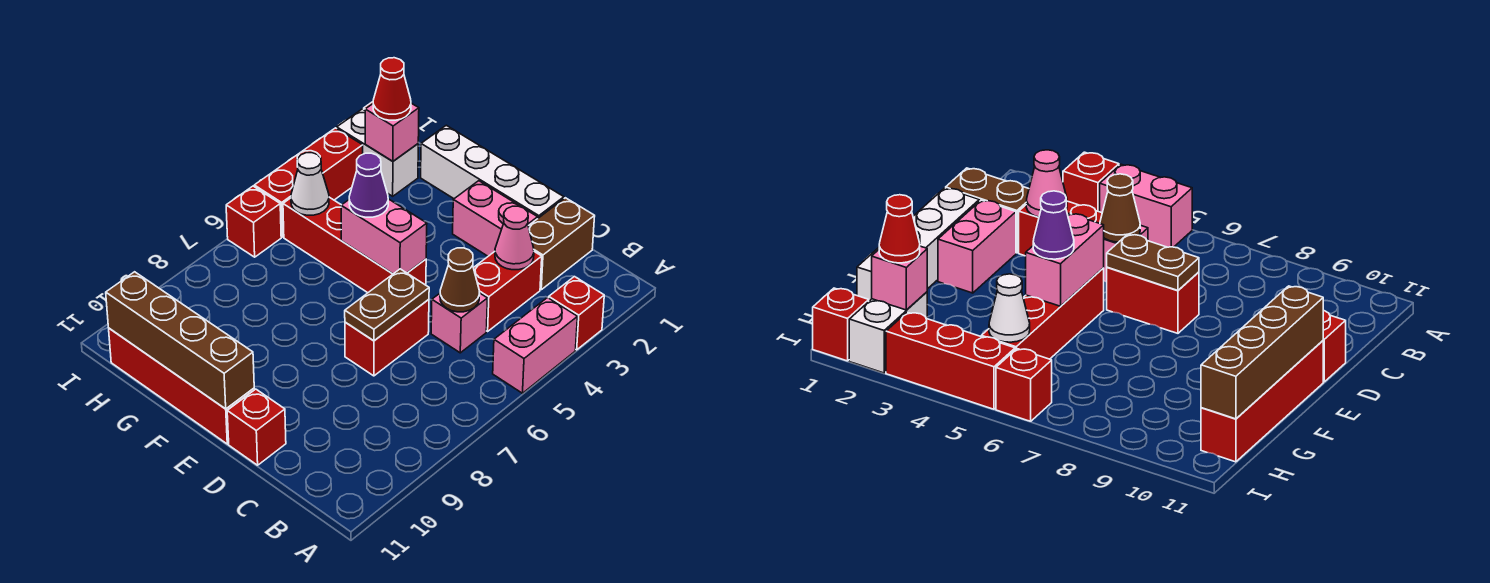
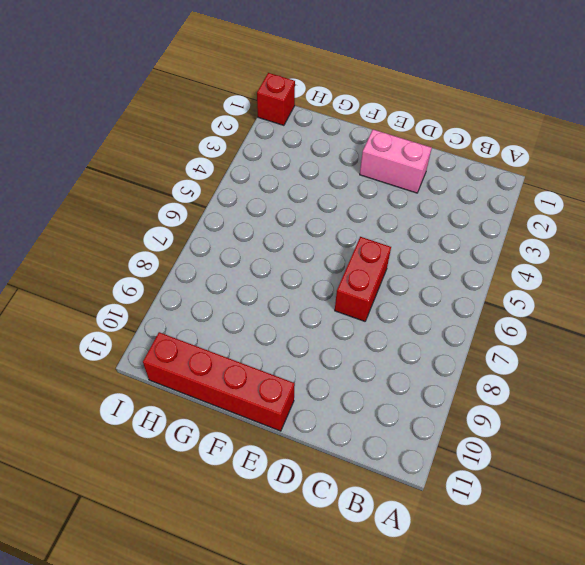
none -> red brick A3 level 1
none -> pink brick A4:A5 level 1
none -> brown brick C1:C2 level 1

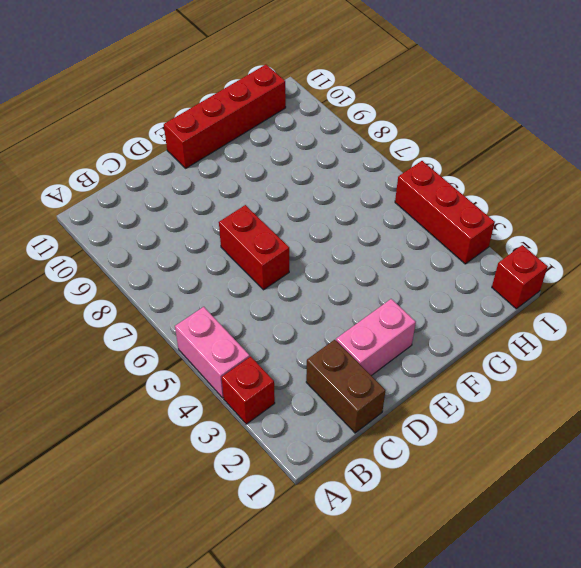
none -> red brick C3:C4 level 1
none -> pink brick C5 level 1
none -> white brick D1:G1 level 1

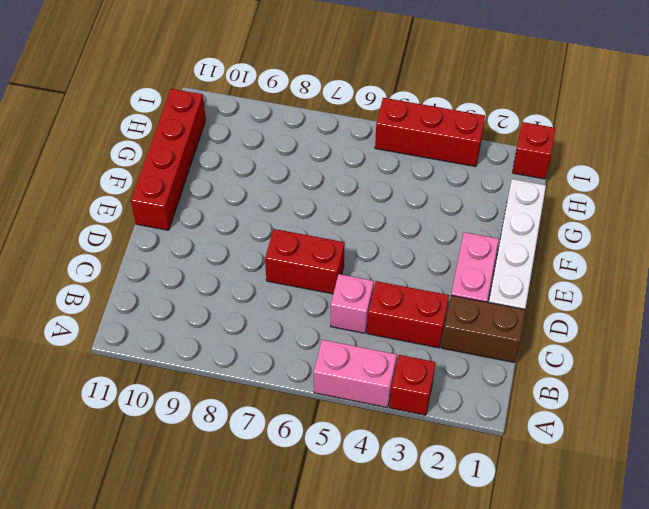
none -> red brick D11 level 1
none -> red brick E5:H5 level 1
none -> white brick H2:I2 level 1

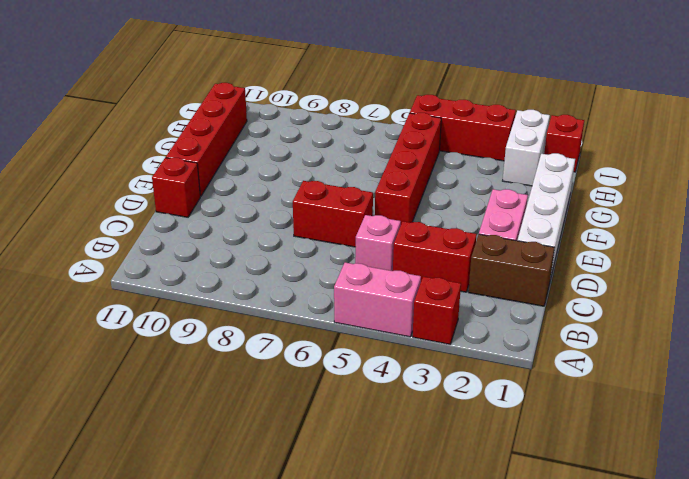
none -> red brick I6 level 1
none -> pink cone C3 level 2
none -> brown cone C5 level 2

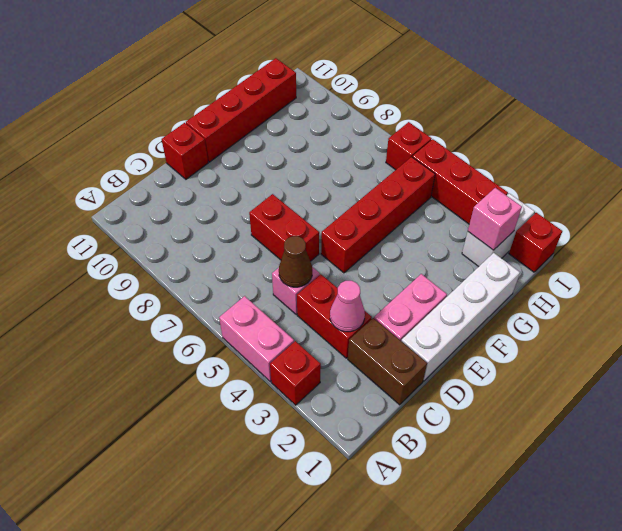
none -> brown plate D6:D7 level 2
none -> pink brick E5:F5 level 2
none -> brown brick E11:H11 level 2

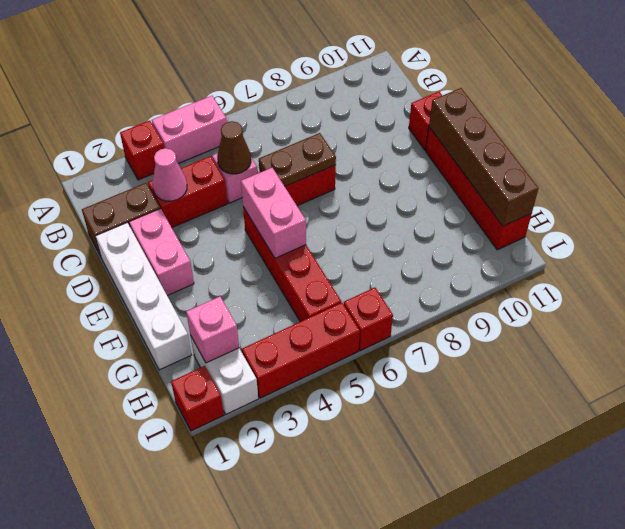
none -> white cone H5 level 2
none -> purple cone F5 level 3
none -> red cone H2 level 3

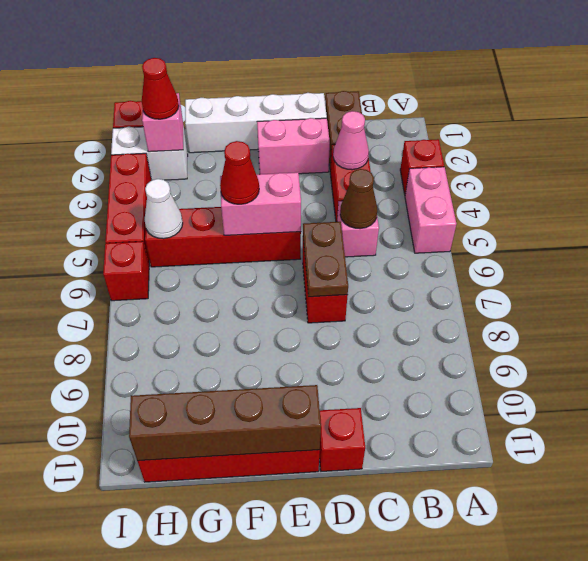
red cone F5 level 3 -> purple cone F5 level 3

